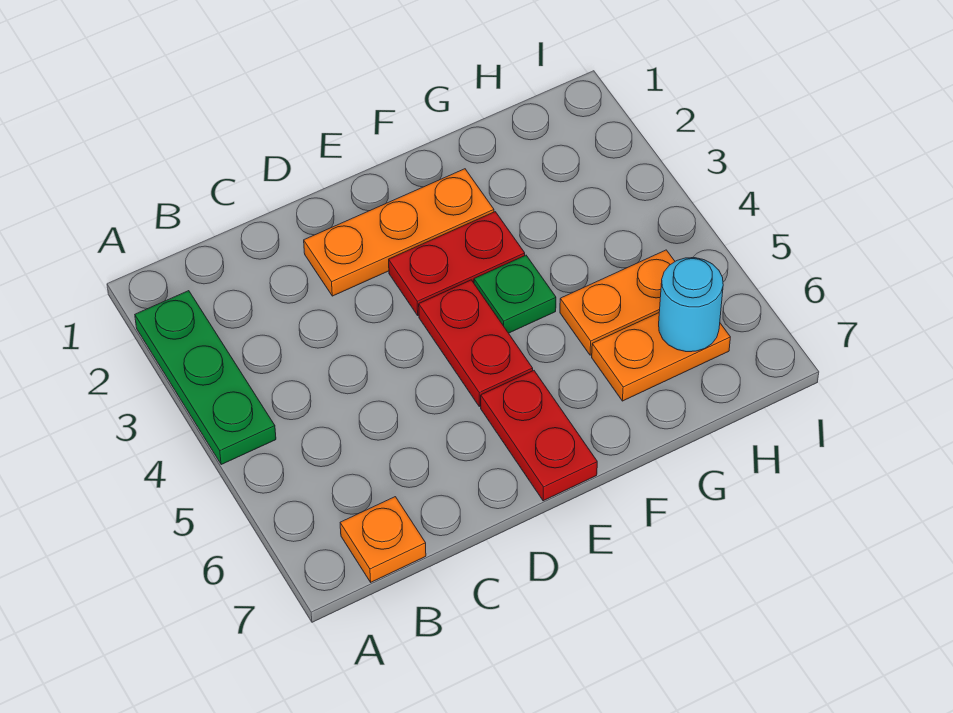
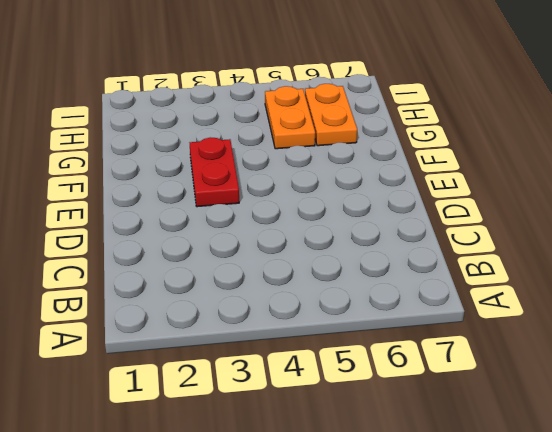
none -> green plate A2:A4 level 1
none -> orange plate B7 level 1

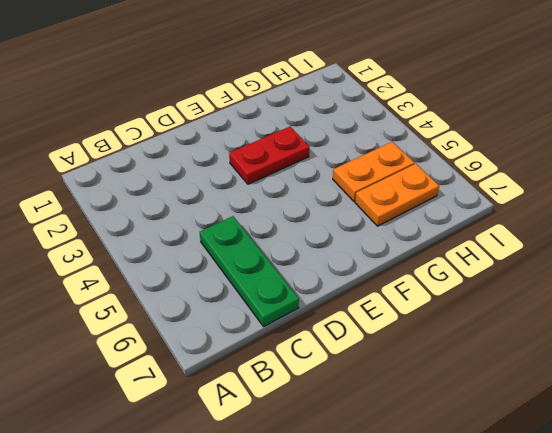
green plate C5:C7 level 1 -> green plate A2:A4 level 1
none -> orange plate B7 level 1
none -> orange plate D2:F2 level 1

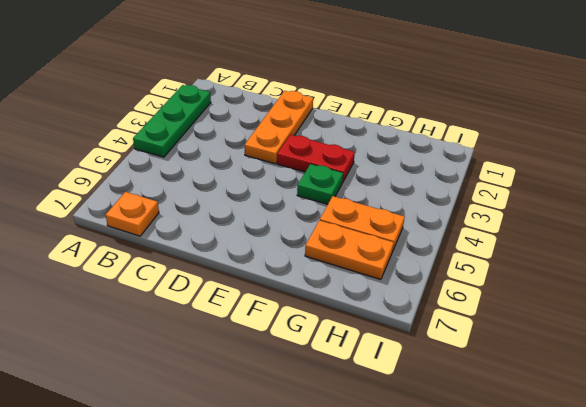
orange plate D1:D3 level 1 -> orange plate D2:F2 level 1
none -> red plate E4:E5 level 1
none -> red plate E6:E7 level 1

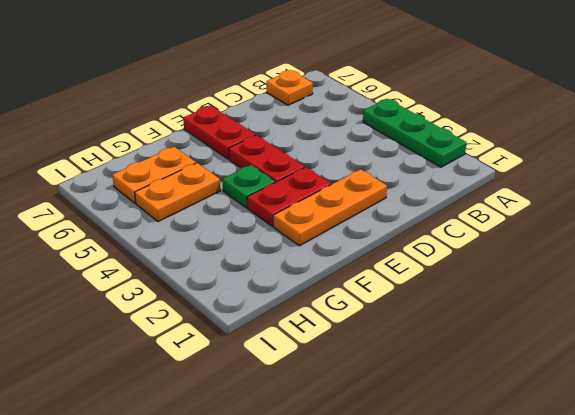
none -> cyan round brick H6 level 2

